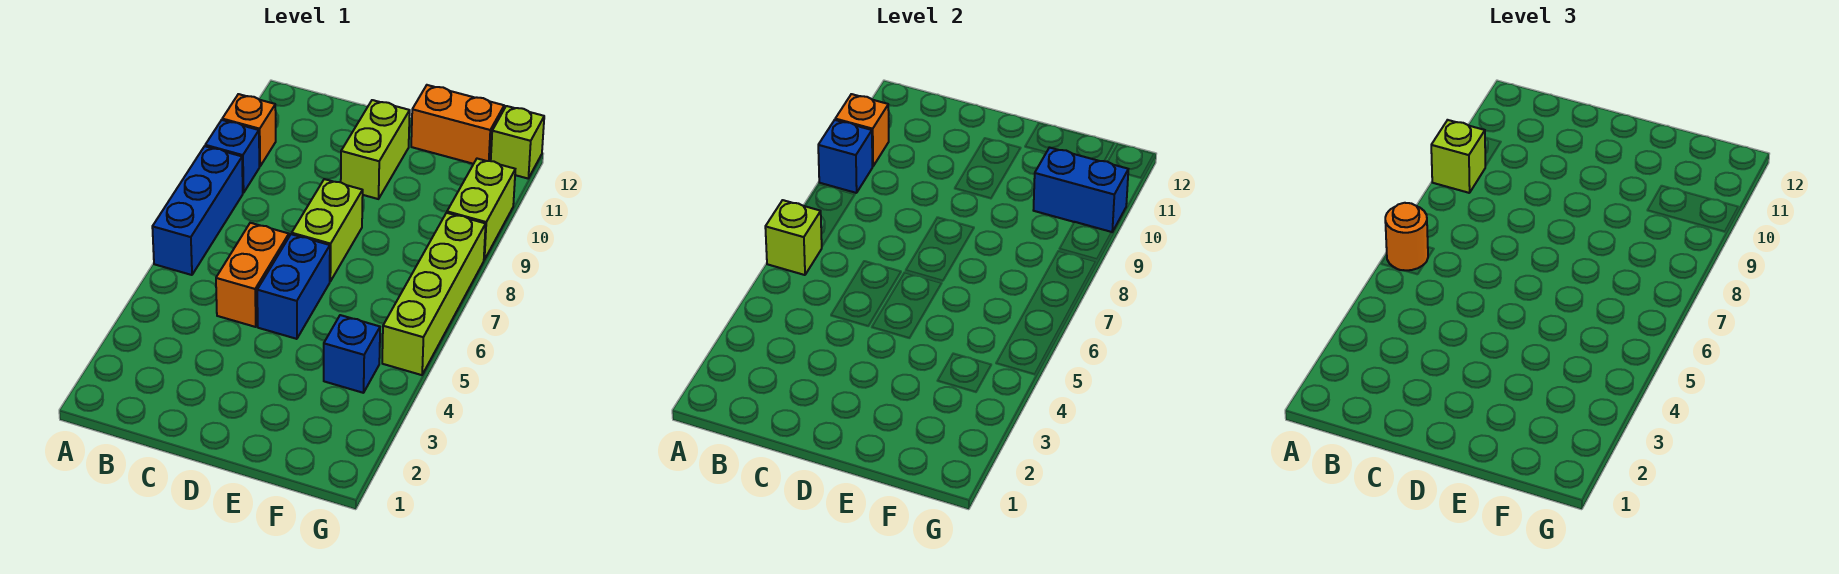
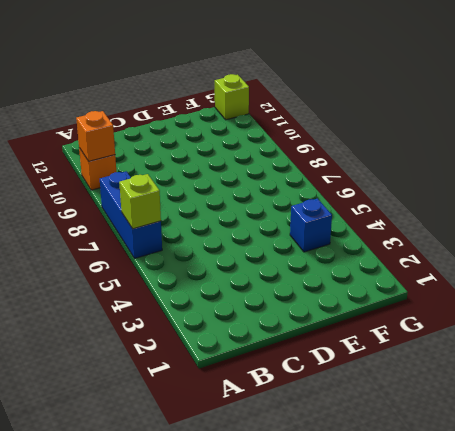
none -> blue brick A9 level 1
none -> orange brick C5:C6 level 1
none -> blue brick D5:D6 level 1

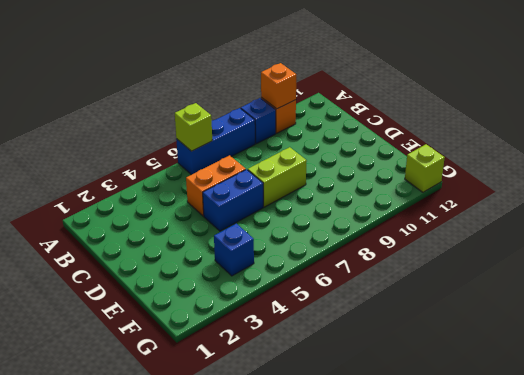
none -> lime brick D10:D11 level 1
none -> orange brick E12:F12 level 1
none -> lime brick G5:G8 level 1

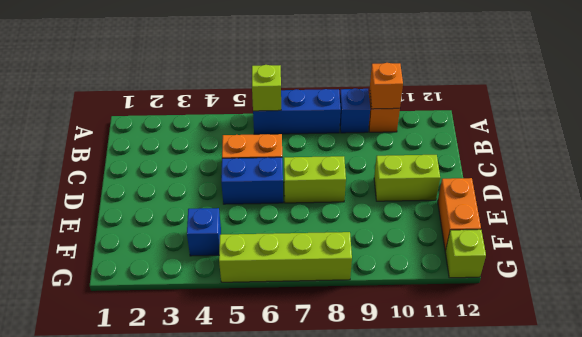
none -> lime brick G9:G10 level 1
none -> blue brick A9 level 2
none -> blue brick F10:G10 level 2

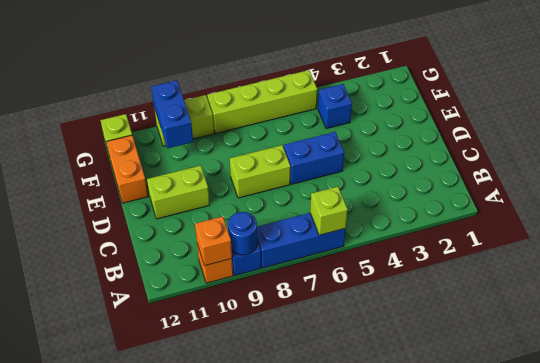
blue round brick A9 level 2 -> blue brick A9 level 2
none -> orange brick C5:C6 level 1
none -> orange round brick A6 level 3
none -> lime brick A9 level 3

